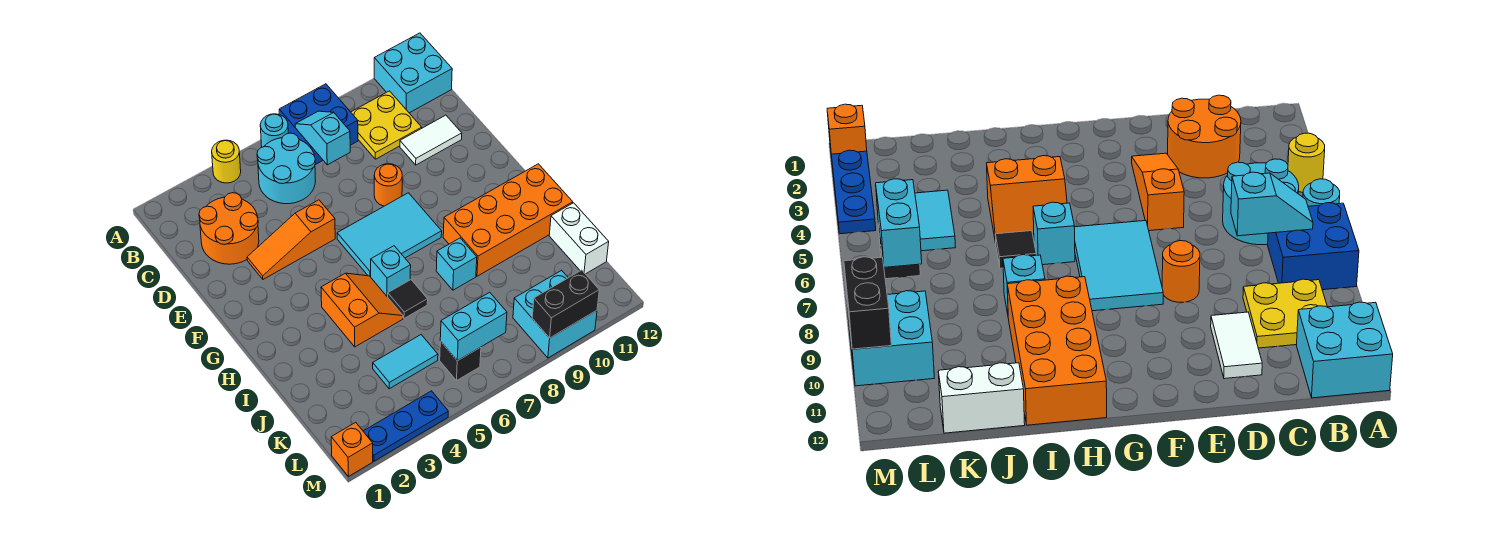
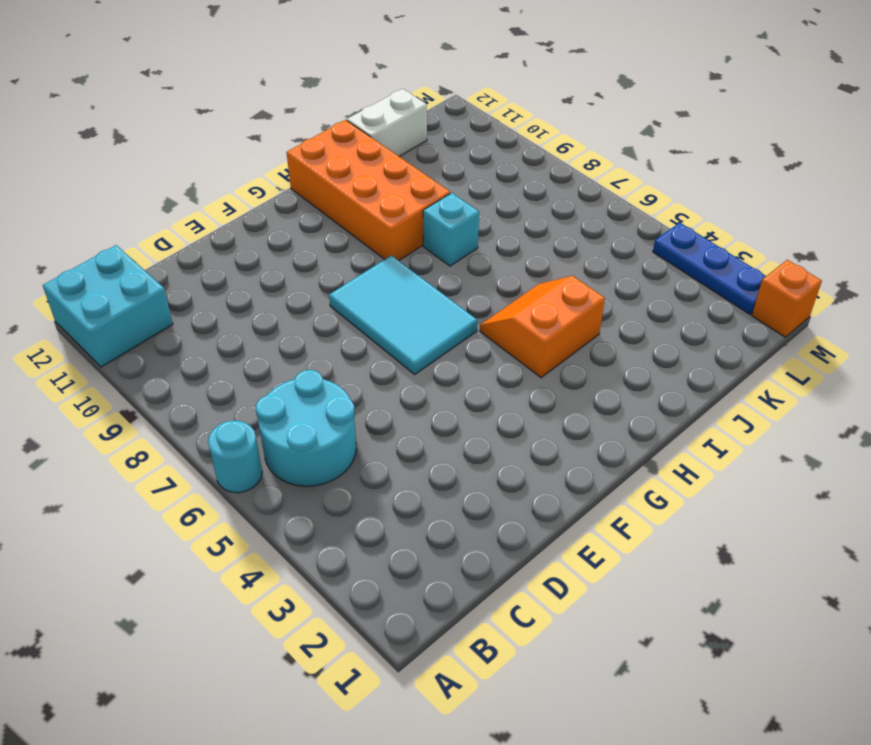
none -> yellow round brick A4 level 1
none -> blue brick A7:B8 level 1
none -> yellow plate B9:C10 level 1

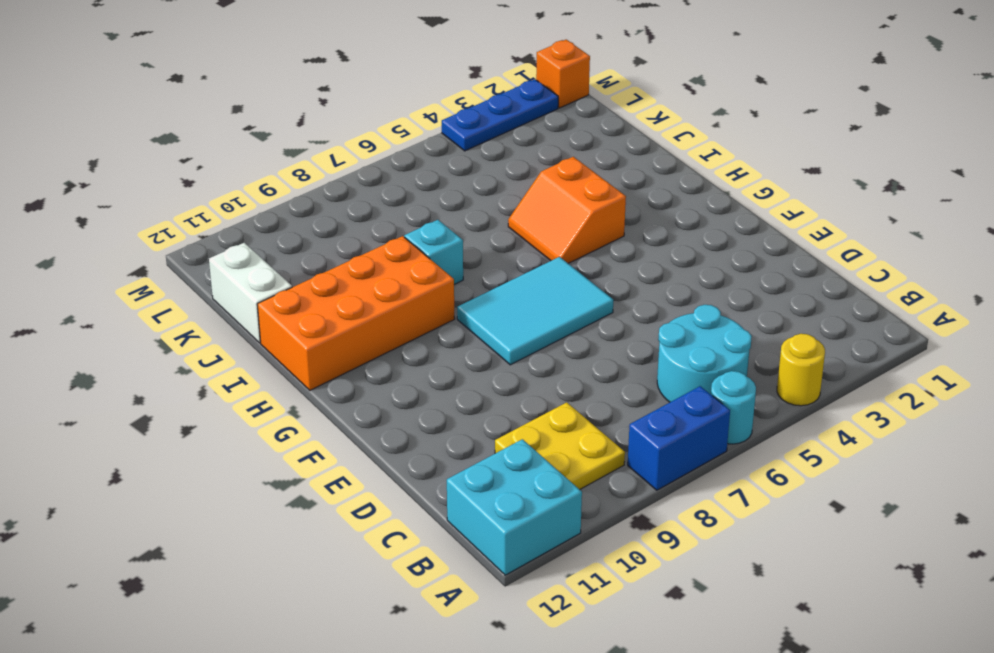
blue brick A7:A8 level 1 -> blue brick A7:B8 level 1
none -> orange round brick C2:D3 level 1
none -> white tile D10:D11 level 1
none -> orange slope E3:E5 level 1 top 5

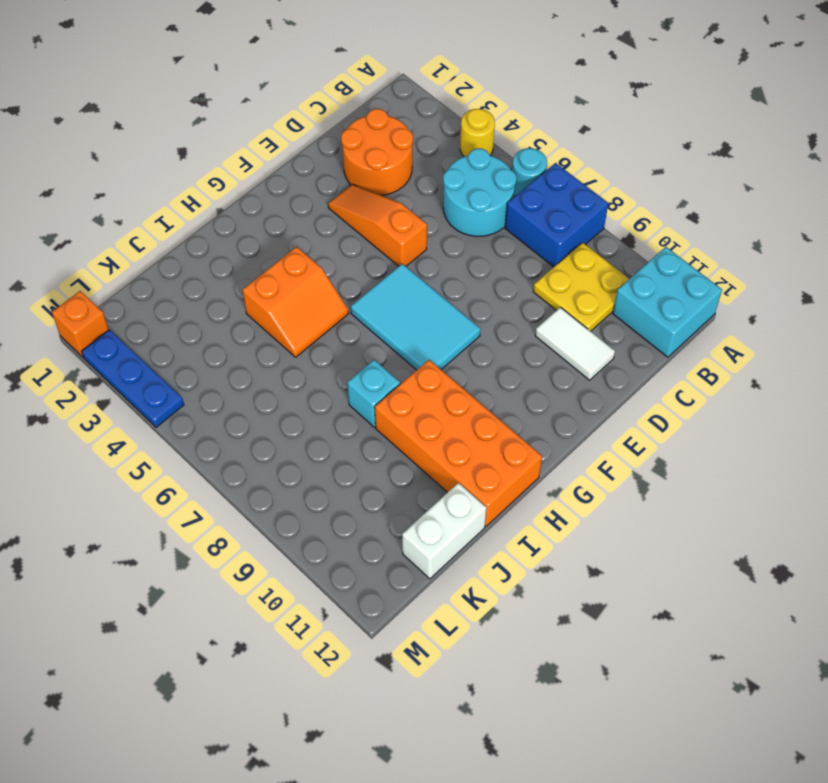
none -> orange round brick E8 level 1
none -> cyan brick H6 level 1
none -> black tile I6 level 1

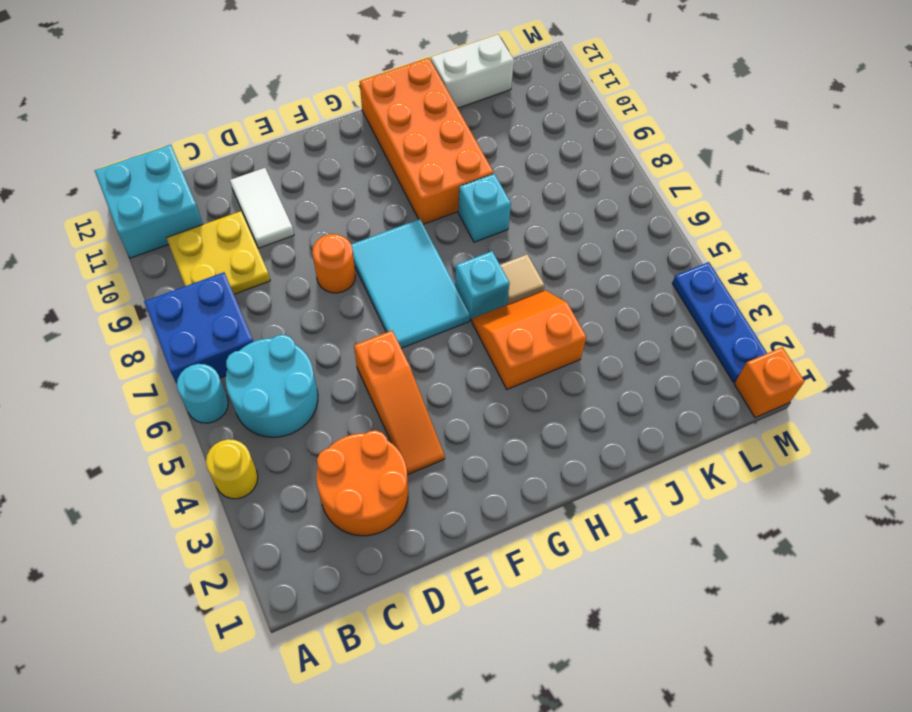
tan tile I6 level 1 -> black tile I6 level 1
none -> cyan tile K4:K5 level 1
none -> black brick L6 level 1
none -> cyan brick L9:M10 level 1

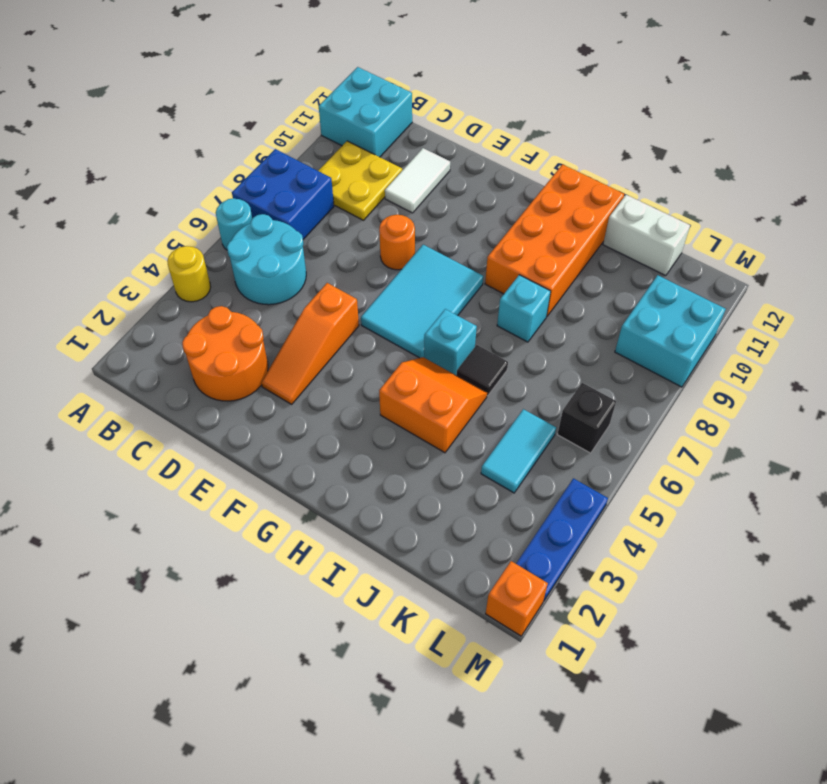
none -> cyan slope B7:C7 level 2 top C
none -> cyan brick L6:L7 level 2
none -> black brick M9:M10 level 2

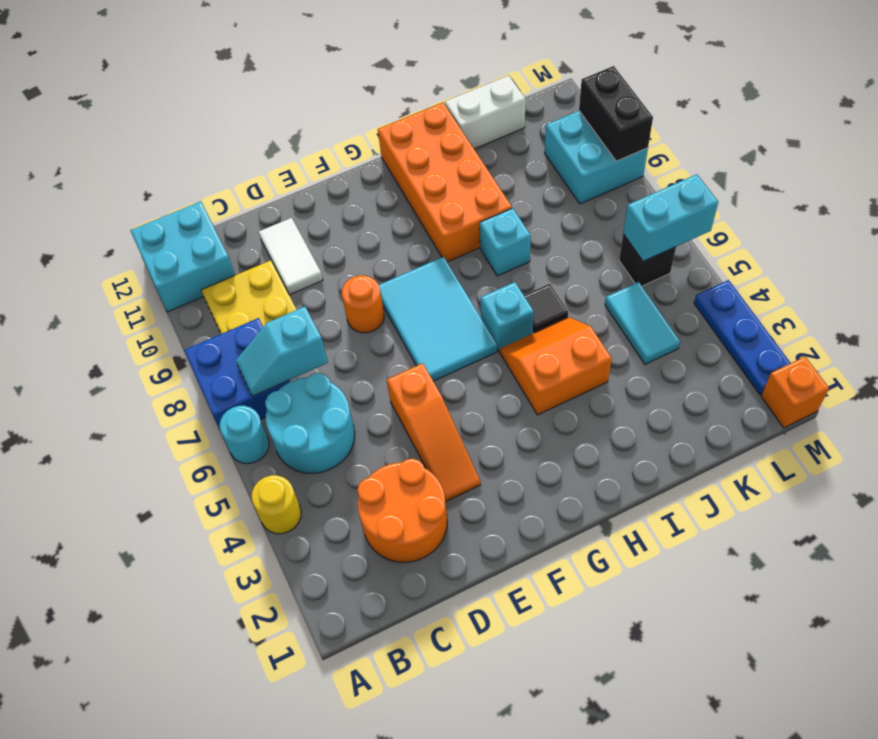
cyan brick L6:M6 level 2 -> cyan brick L6:L7 level 2

